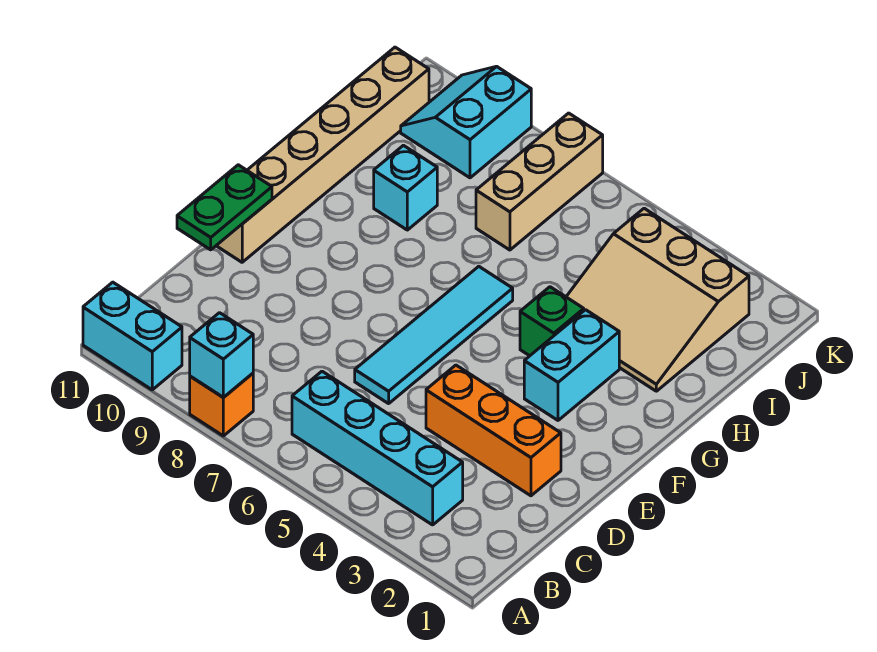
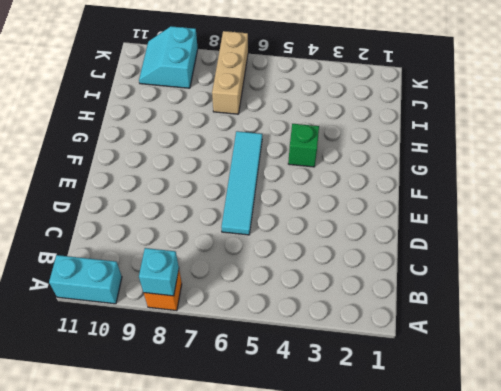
none -> cyan brick B3:B6 level 1
none -> orange brick D2:D4 level 1
none -> tan brick E11:J11 level 1

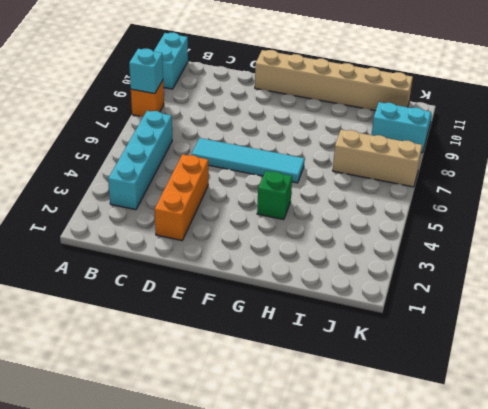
none -> cyan brick F3:G3 level 1
none -> tan slope H2:J4 level 1 top J
none -> cyan brick H9 level 1

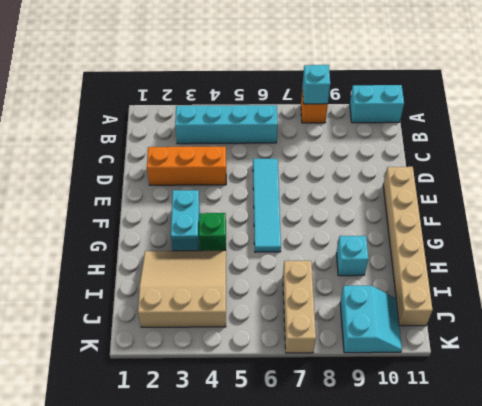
none -> green plate D11:E11 level 2

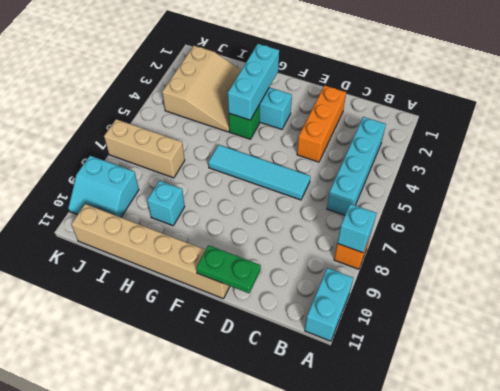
cyan brick G2:G4 level 2 -> none

